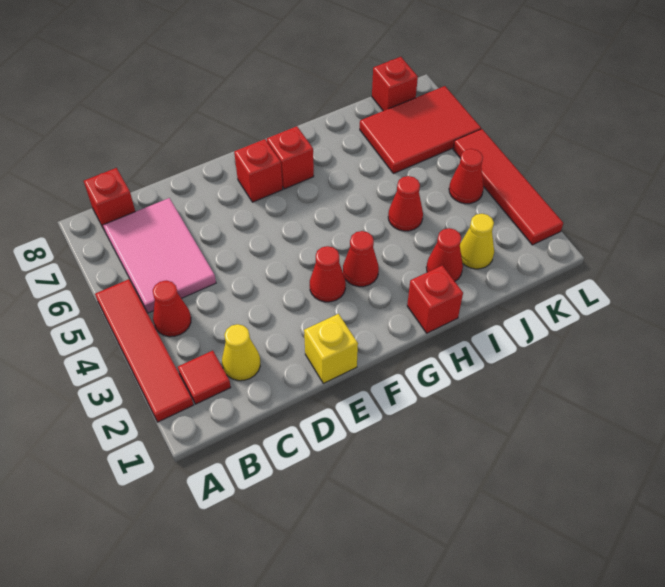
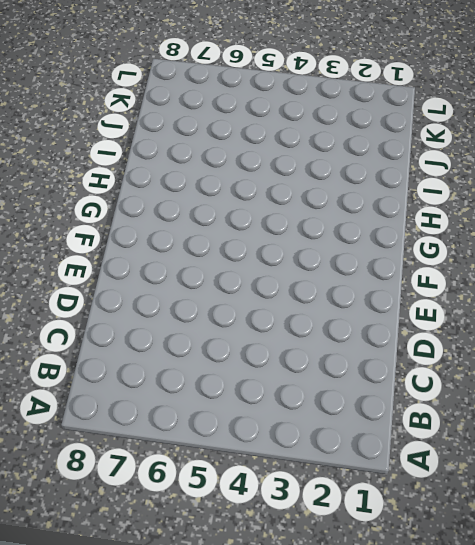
none -> red tile A2:A5 level 1
none -> red tile B2 level 1
none -> red cone B4 level 1

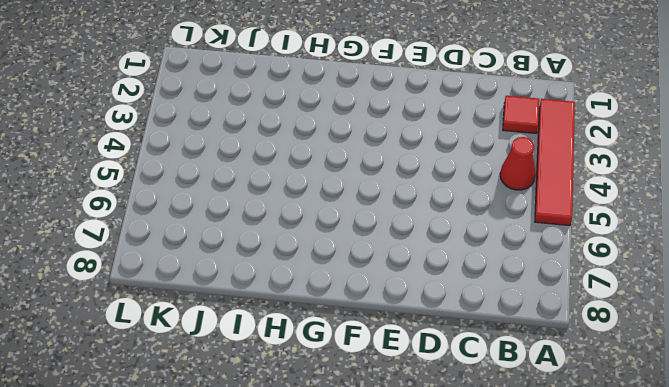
none -> pink tile B5:C7 level 1
none -> red brick B8 level 1
none -> yellow cone C2 level 1

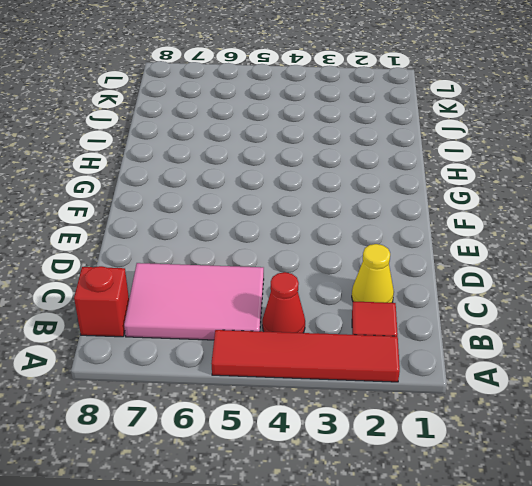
none -> yellow brick E1 level 1
none -> red cone F3 level 1
none -> red brick F7 level 1

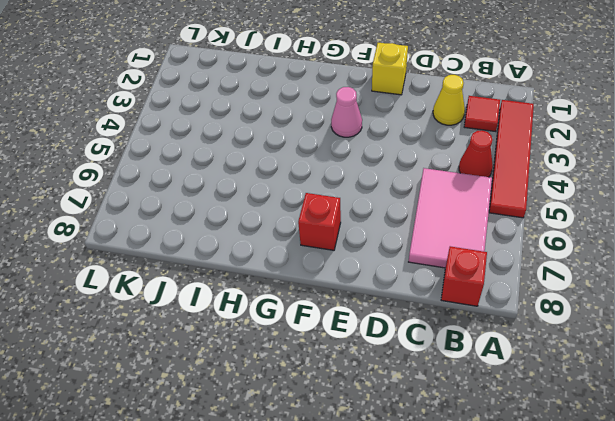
pink cone F3 level 1 -> red cone F3 level 1
none -> red cone G3 level 1
none -> red brick G7 level 1
none -> red brick H1 level 1

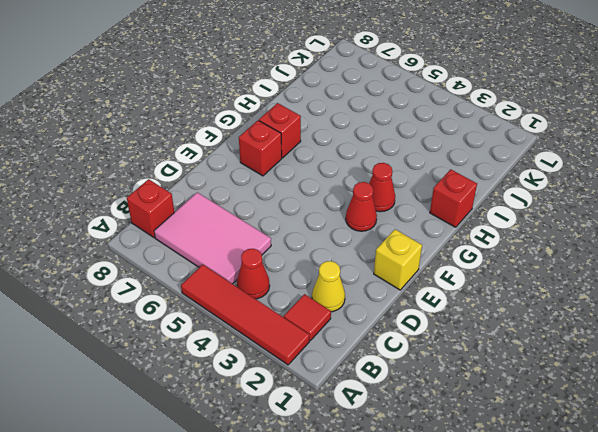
none -> red cone I2 level 1
none -> red cone I4 level 1
none -> yellow cone J2 level 1

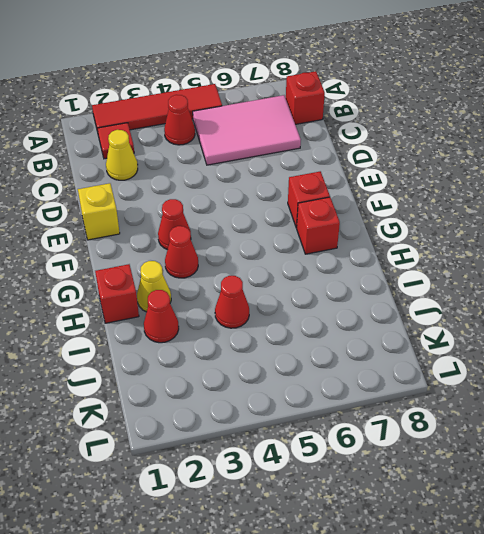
yellow cone H2 level 1 -> yellow cone J2 level 1
none -> red tile J6:L7 level 1
none -> red cone K4 level 1
none -> red brick K8 level 1

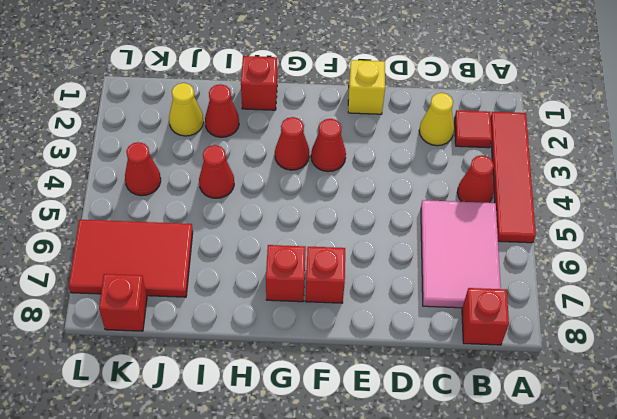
none -> red tile L2:L5 level 1

